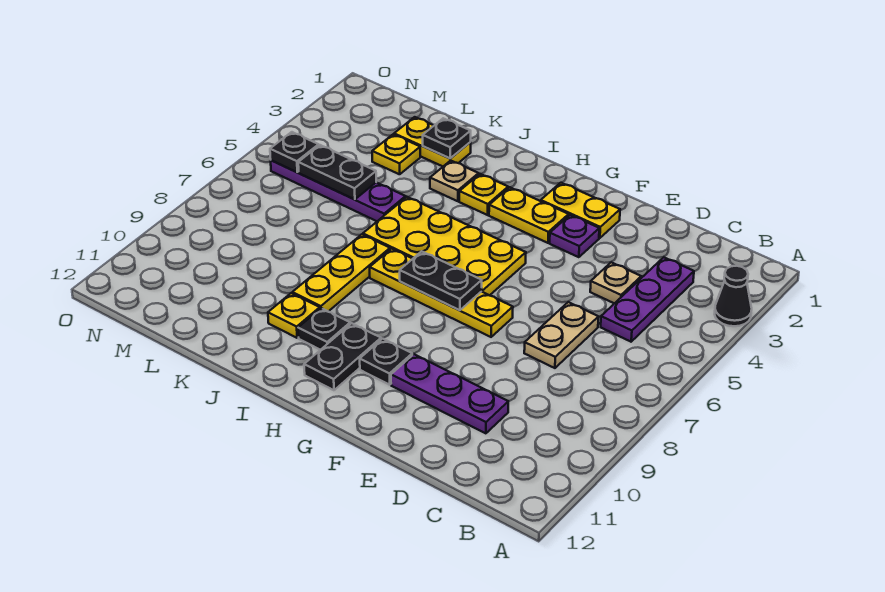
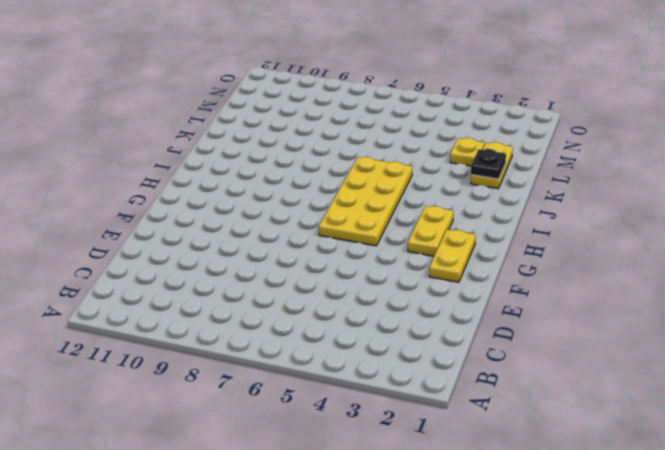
none -> black cone A3 level 1
none -> purple plate C3:C5 level 1
none -> tan plate D4 level 1

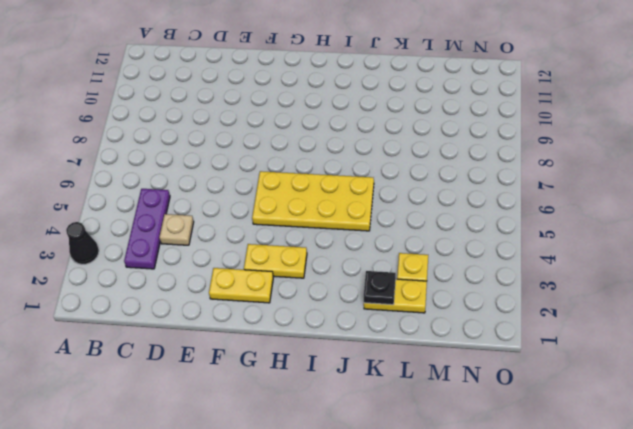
none -> tan plate D6:D7 level 1
none -> purple plate D10:F10 level 1
none -> purple plate F3 level 1

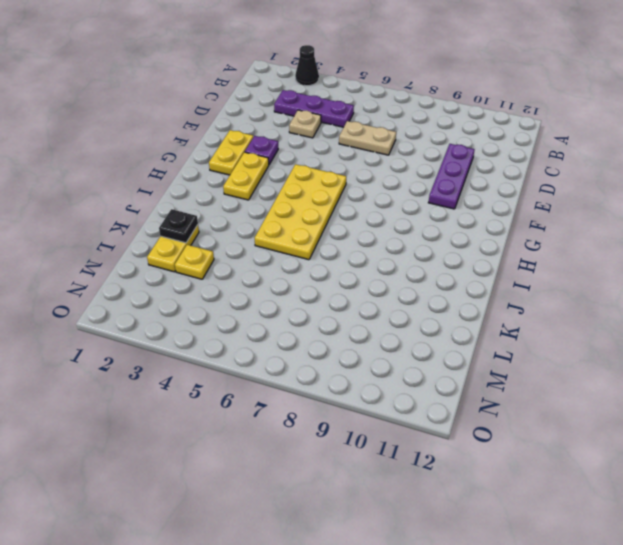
none -> yellow plate F7:I7 level 1
none -> black plate G10 level 1
none -> black plate H10:H11 level 1

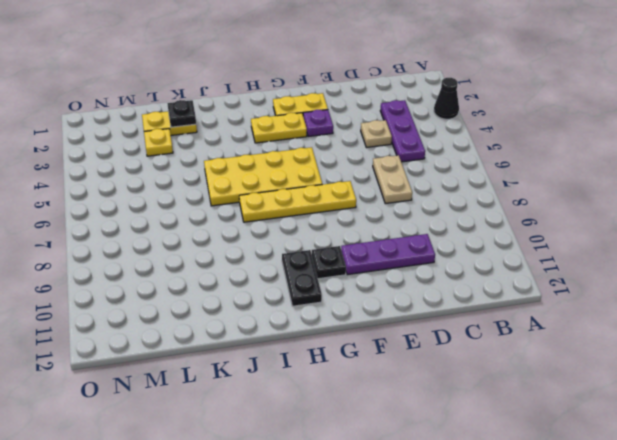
none -> yellow plate I3 level 1
none -> black plate I10 level 1
none -> tan plate J3 level 1

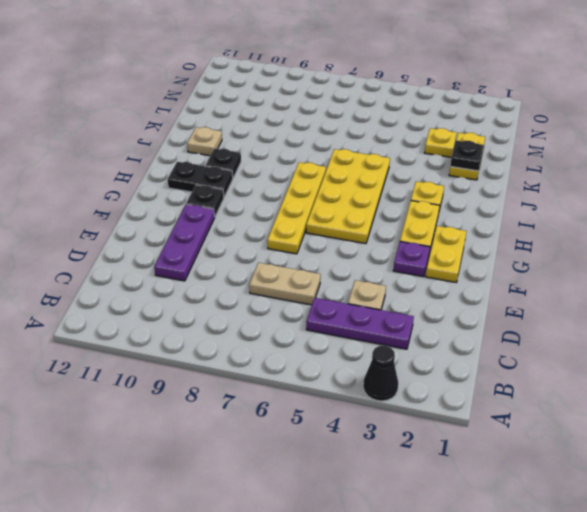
tan plate J11 level 1 -> tan plate J3 level 1
none -> yellow plate J7:J9 level 1
none -> yellow plate J10 level 1
none -> purple plate K5:N5 level 1

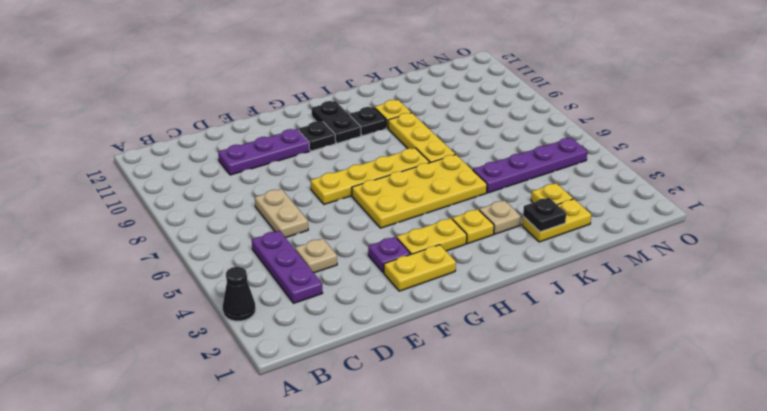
none -> black plate G7:H7 level 2
none -> black plate L5:M5 level 2
none -> black plate N5 level 2

